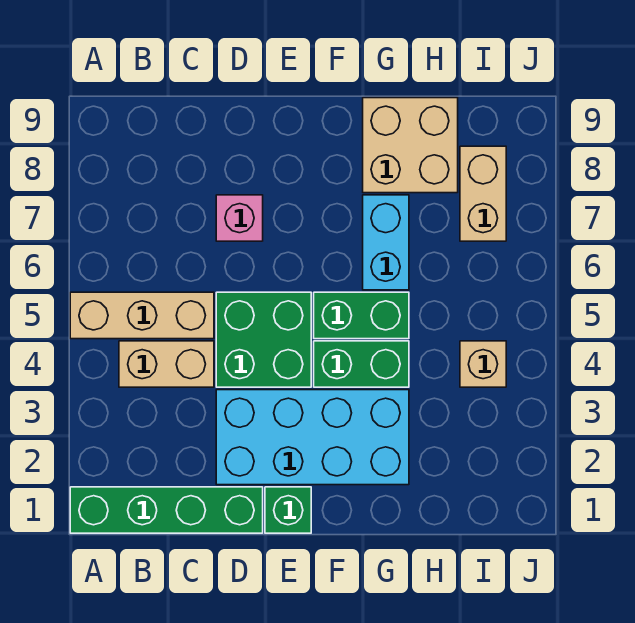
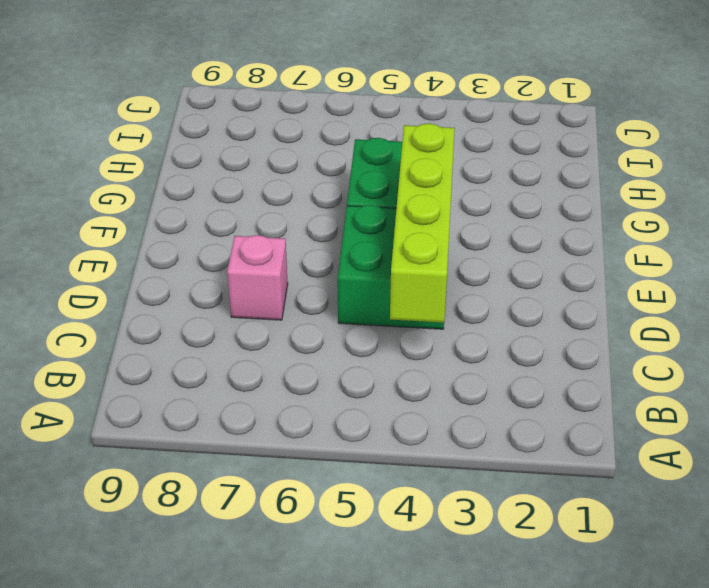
lime brick C4:F4 level 2 -> none
none -> green brick A1:D1 level 1
none -> tan brick A5:C5 level 1
none -> tan brick B4:C4 level 1

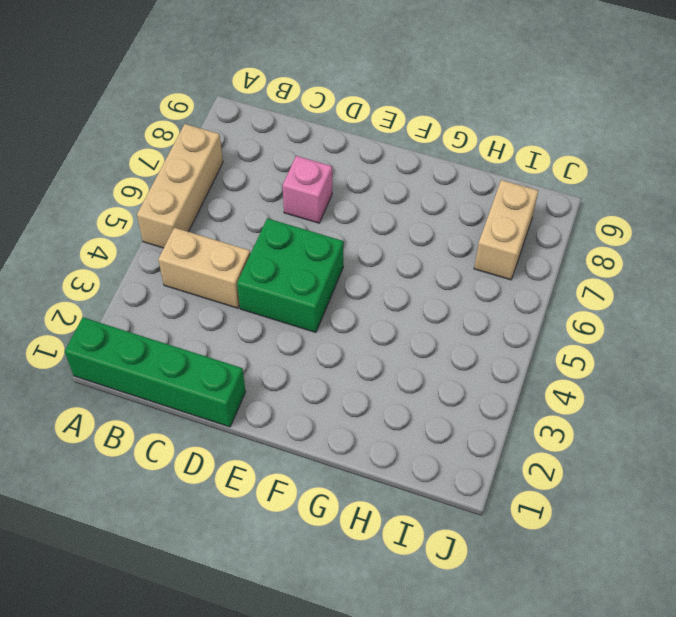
tan brick A5:A7 level 1 -> tan brick A5:C5 level 1
none -> cyan brick D2:G3 level 1
none -> green brick E1 level 1
none -> green brick F4:G4 level 1

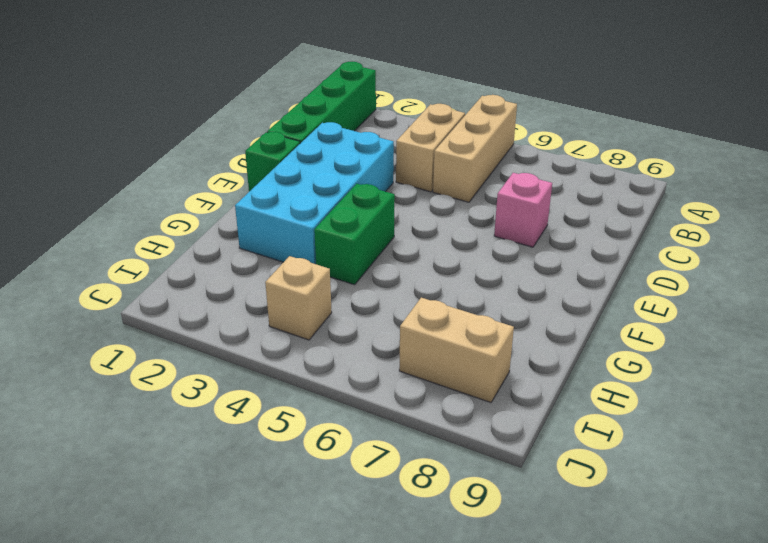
none -> green brick D4:E5 level 1
none -> green brick F5:G5 level 1
none -> cyan brick G6:G7 level 1

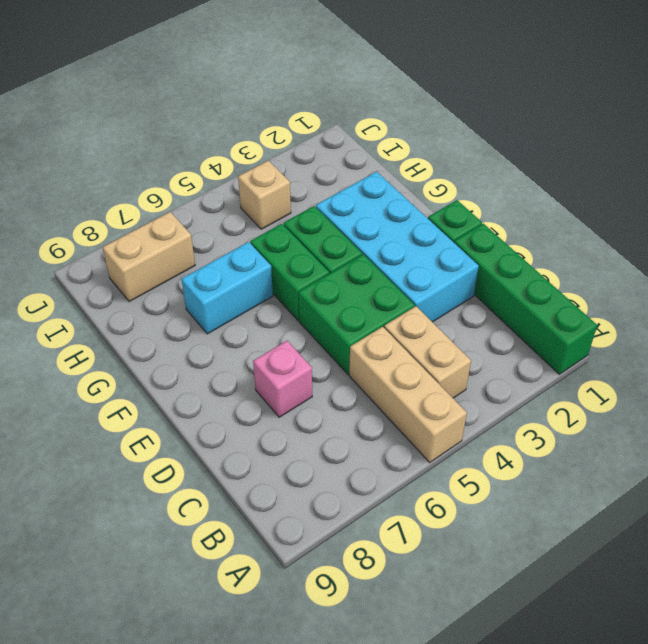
none -> tan brick G8:H9 level 1

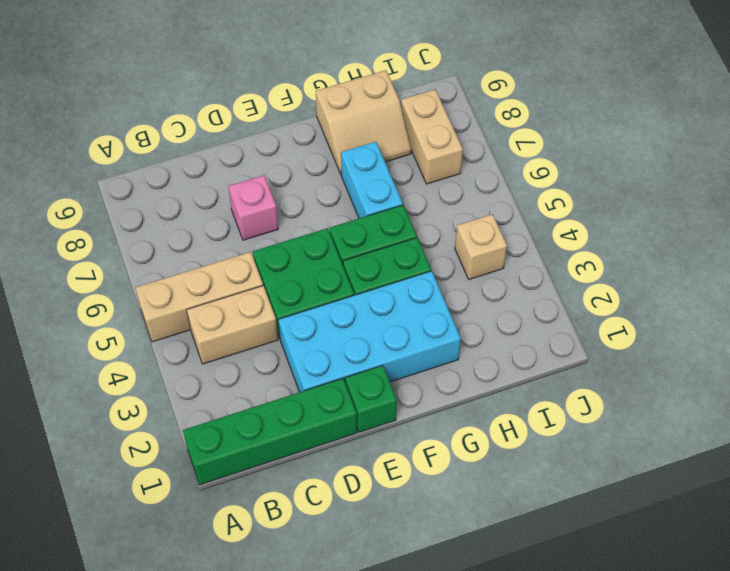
tan slope G8:H9 level 1 top 9 -> tan brick G8:H9 level 1

